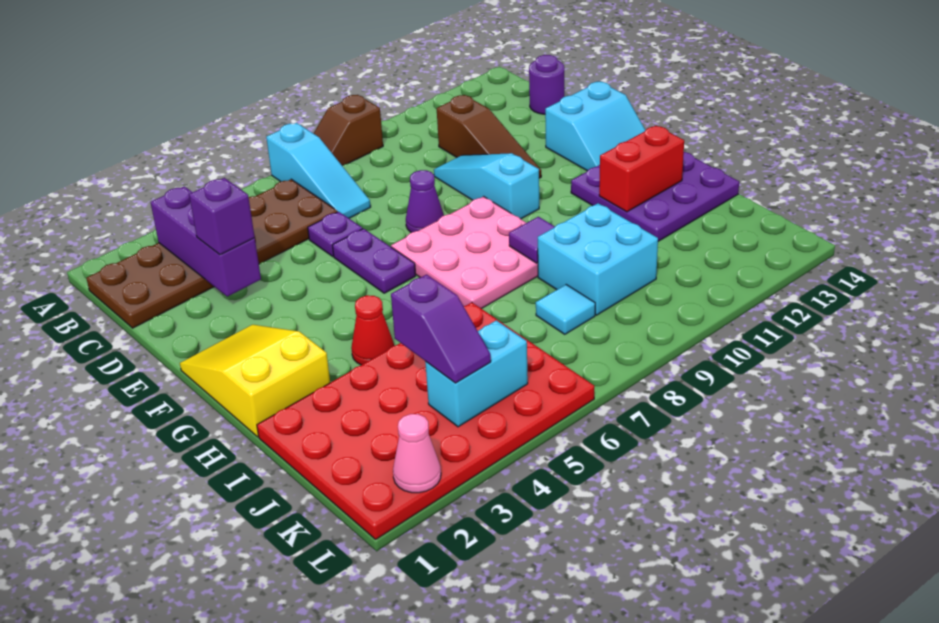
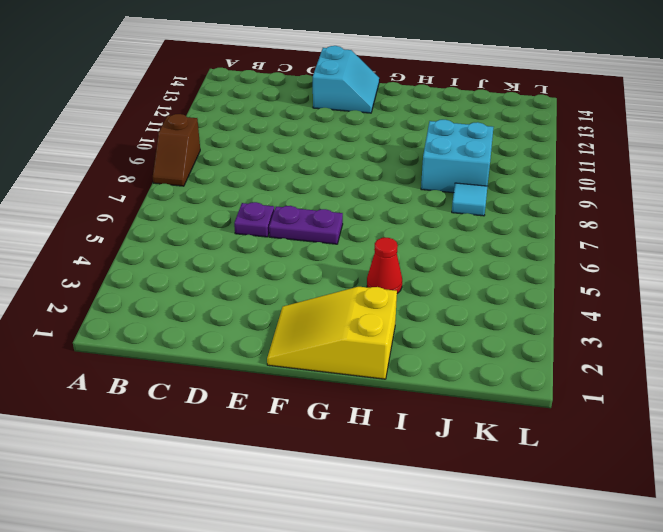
none -> cyan slope A7:C7 level 1 top A
none -> brown plate B1:C6 level 1
none -> brown slope C11:E11 level 1 top C

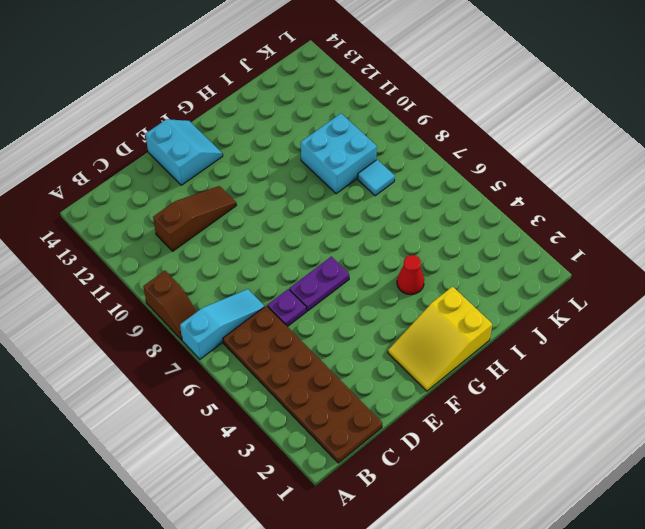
none -> purple round brick C14 level 1
none -> cyan slope D10:F10 level 1 top F
none -> purple cone E8 level 1

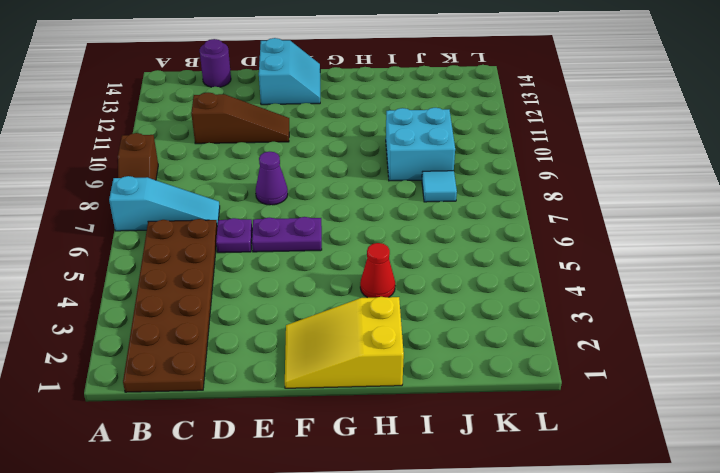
none -> cyan slope D10:F10 level 1 top F
none -> pink plate F7:H9 level 1
none -> purple plate G12:I14 level 1

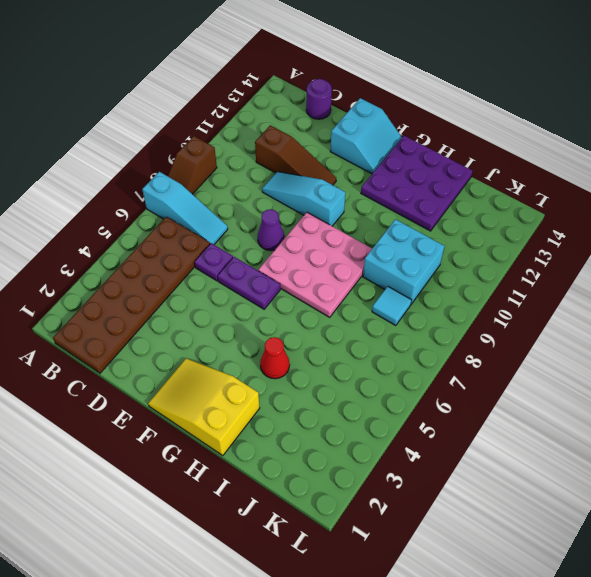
none -> red plate I1:L6 level 1
none -> purple brick B3:D3 level 2
none -> purple tile H9 level 2

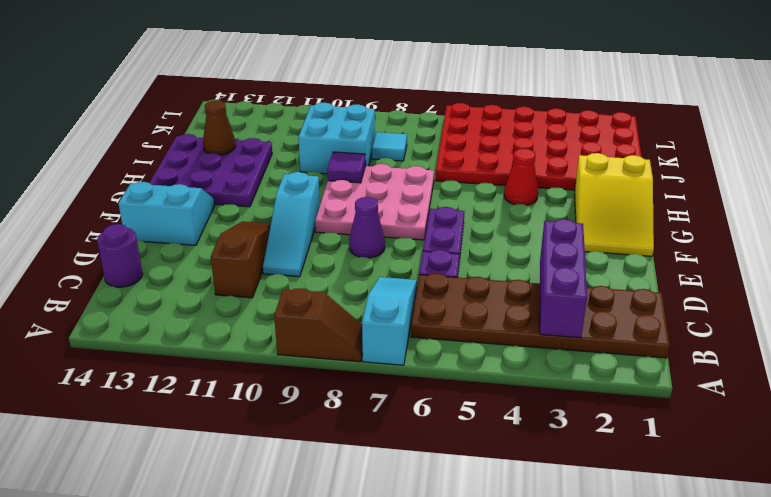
brown cone I13 level 2 -> none
none -> red brick H12:H13 level 2
none -> cyan brick K4:K5 level 2
none -> pink cone L2 level 2

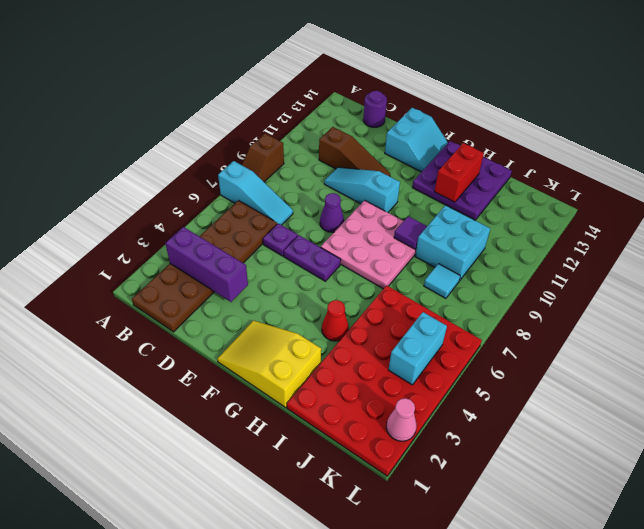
none -> purple brick D3 level 3
none -> purple slope J4:K4 level 3 top J

